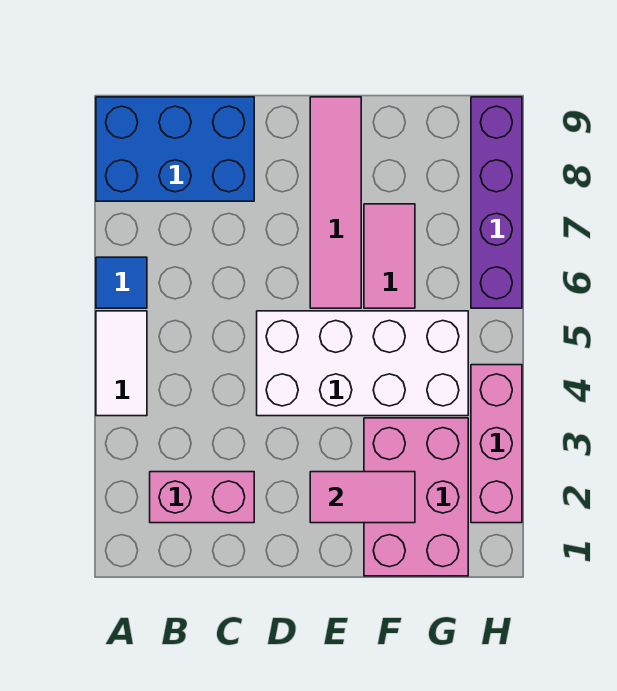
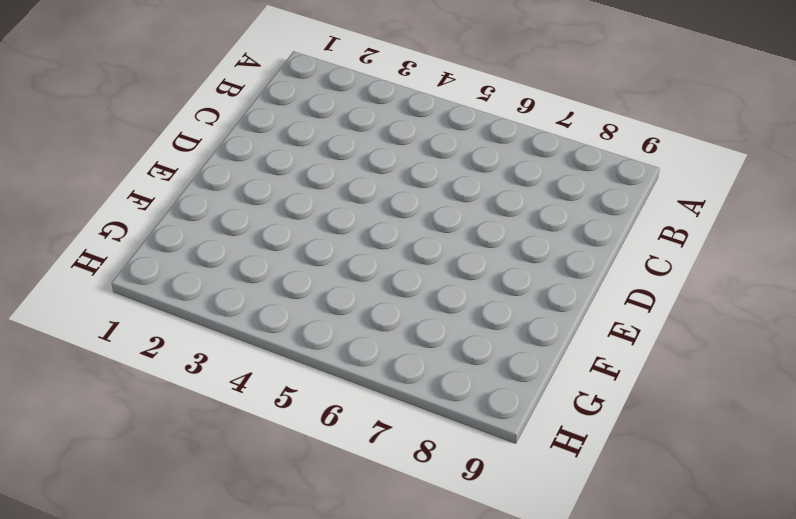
none -> white tile A4:A5 level 1
none -> blue tile A6 level 1

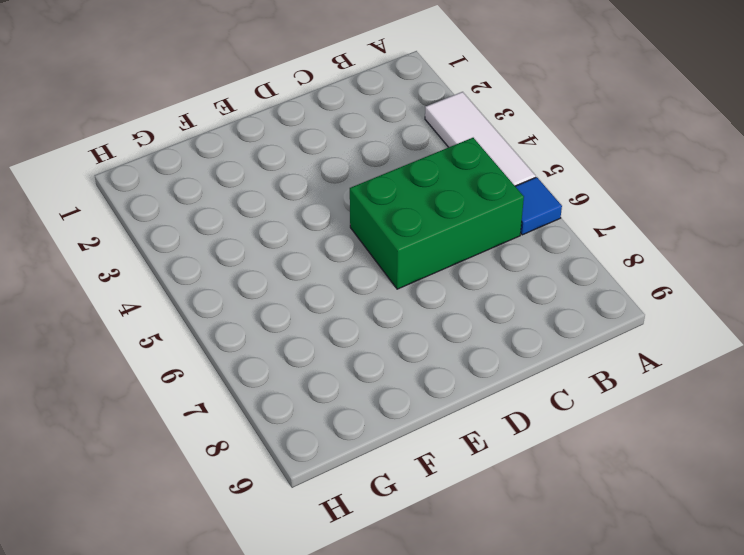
white tile A3:A5 level 1 -> white tile A4:A5 level 1
green brick B5:D6 level 1 -> white brick D4:G5 level 1
none -> blue brick A8:C9 level 1
none -> pink brick B2:C2 level 1

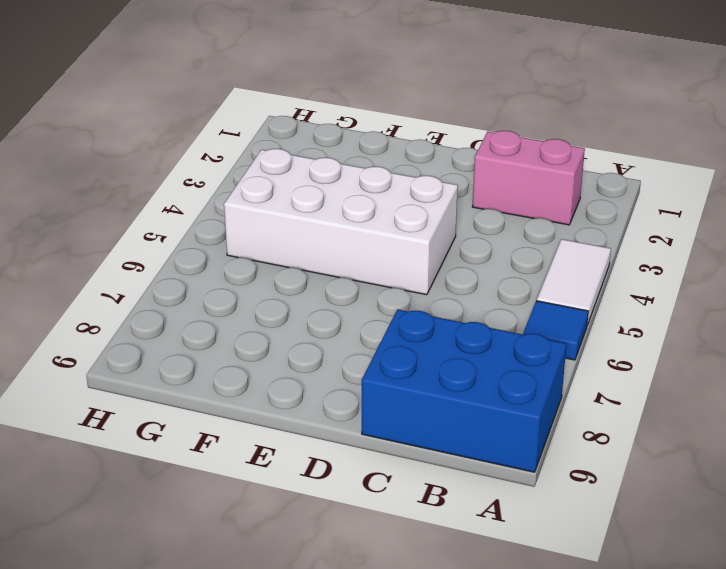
none -> pink tile E6:E9 level 1
none -> pink brick F1:G3 level 1

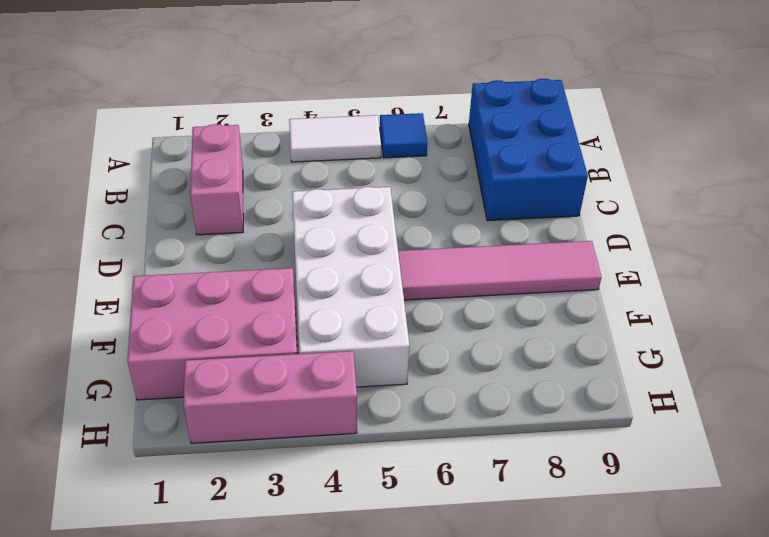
none -> pink tile F6:F7 level 1
none -> purple brick H6:H9 level 1

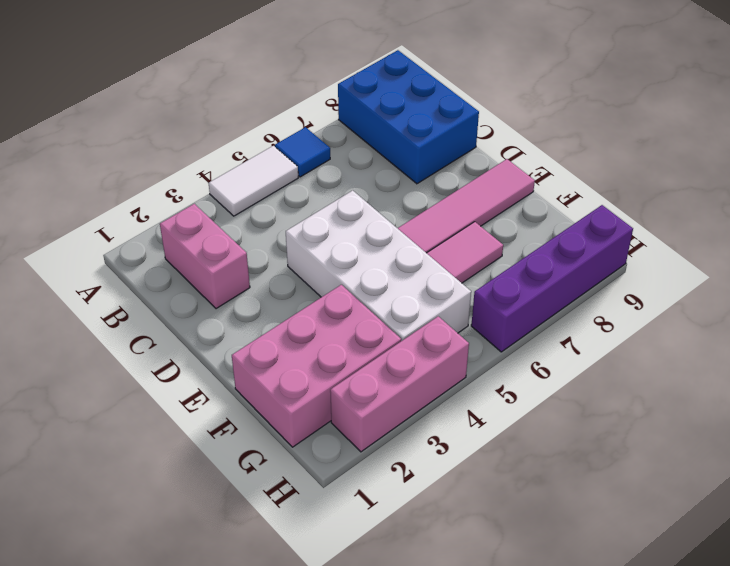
none -> pink tile E2:F2 level 2

